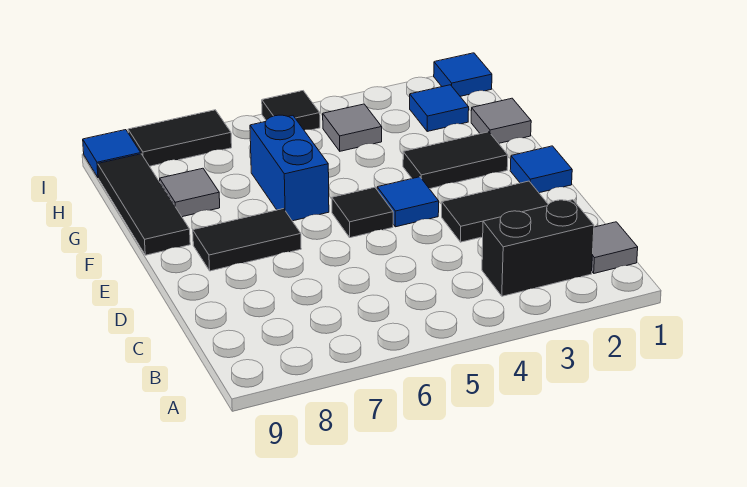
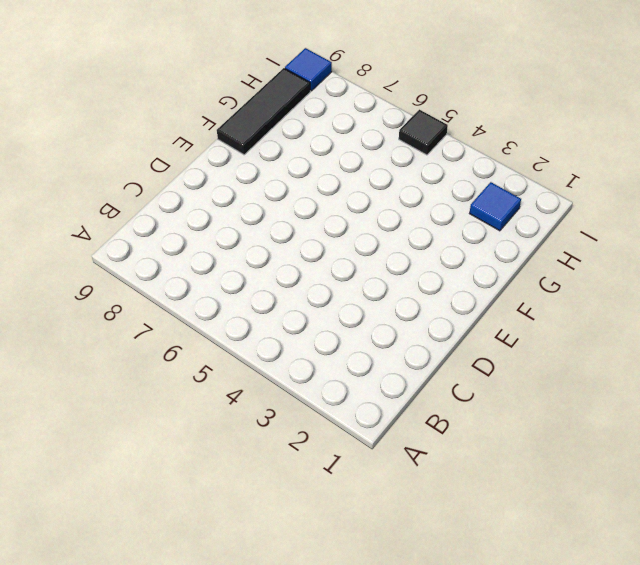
none -> grey tile B1 level 1
none -> black brick B2:B3 level 1
none -> black tile D2:D3 level 1

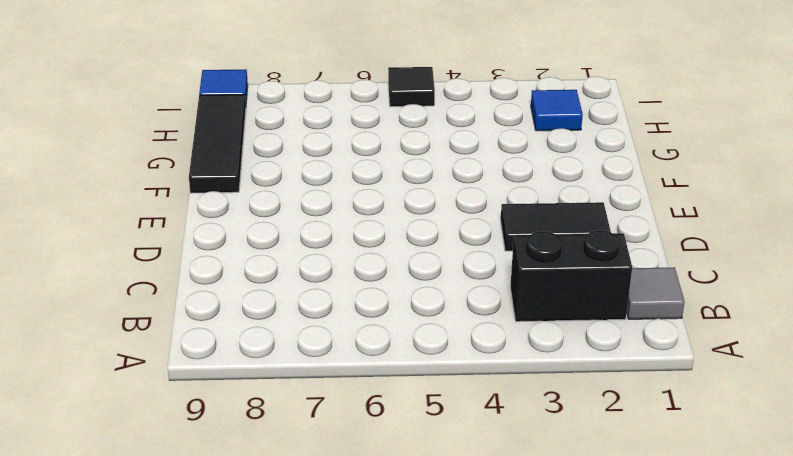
none -> blue tile E1 level 1
none -> blue tile E4 level 1
none -> black tile E5 level 1

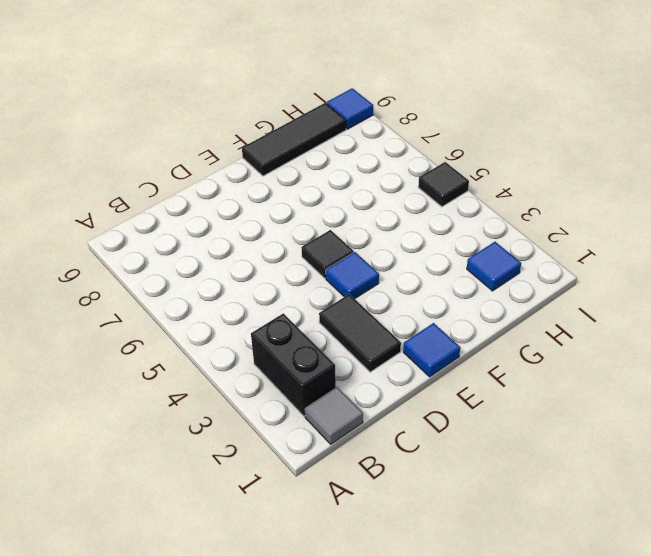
none -> black tile E7:E8 level 1
none -> black tile F2:F3 level 1
none -> blue brick F6:G6 level 1

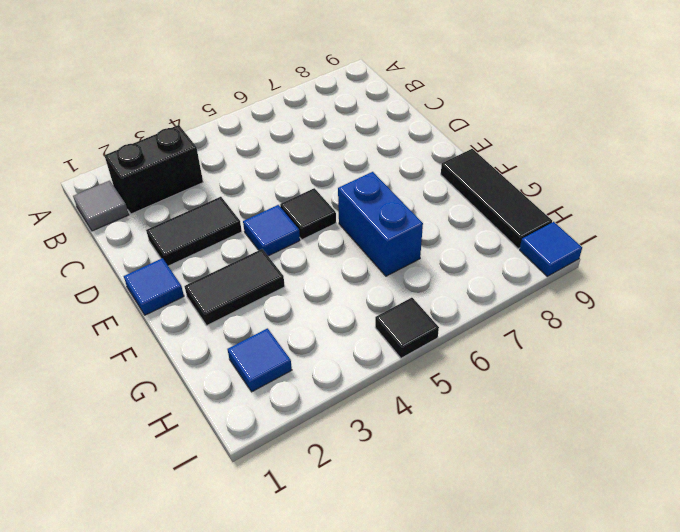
none -> black tile E7:E8 level 1
none -> grey tile G1 level 1
none -> grey tile G8 level 1

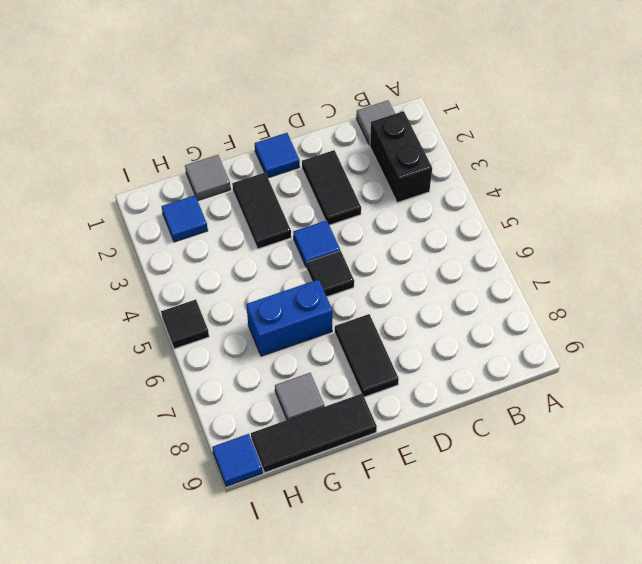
none -> grey tile H4 level 1
none -> blue tile I1 level 1
none -> black tile I7:I8 level 1

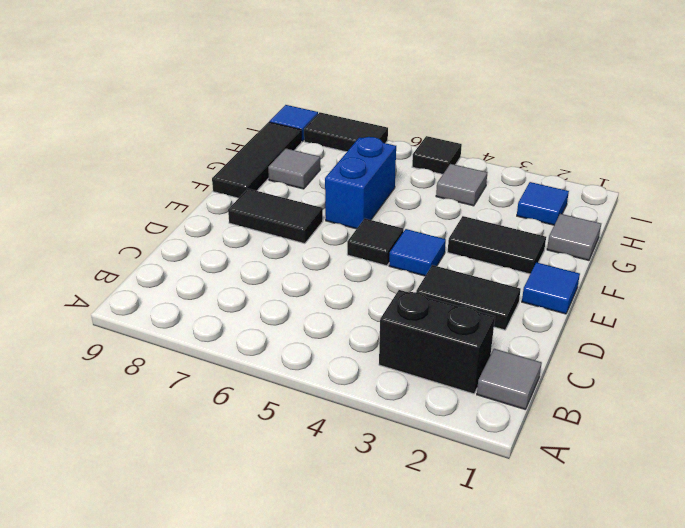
none -> blue tile I1 level 1

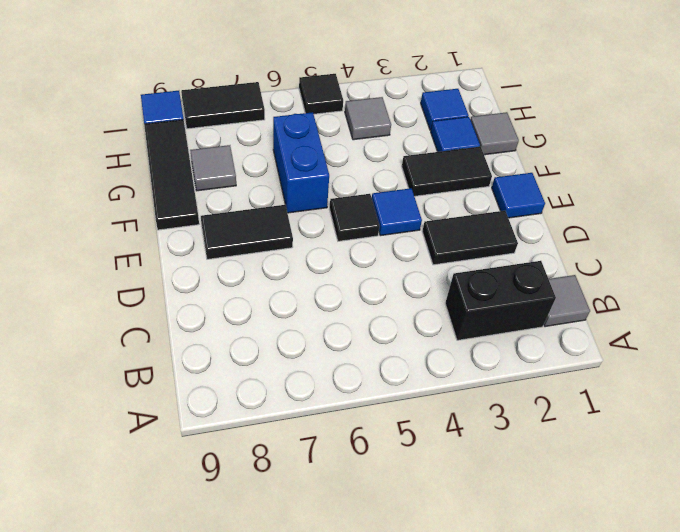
blue tile G2 level 1 -> blue tile I1 level 1

